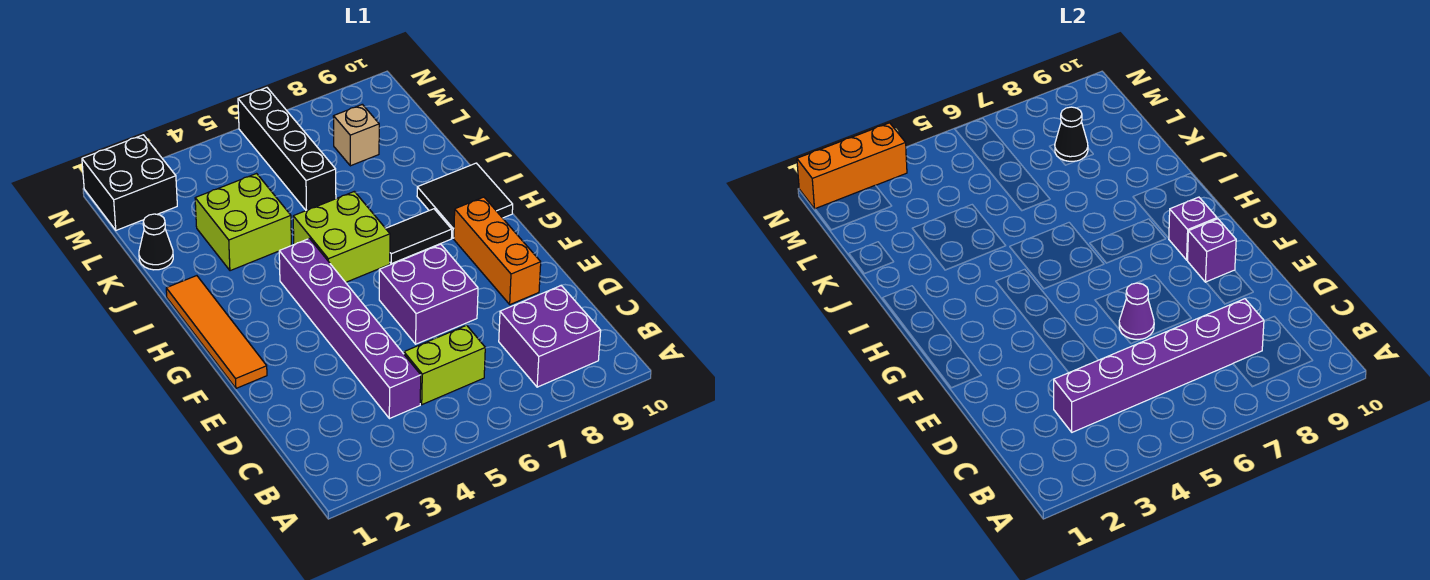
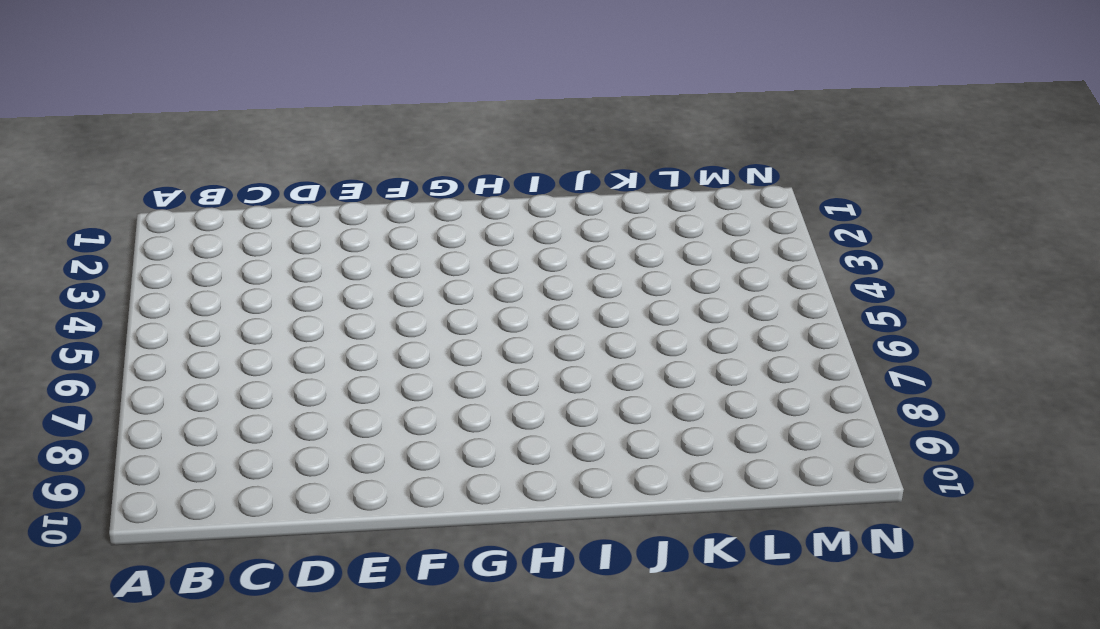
none -> purple brick B8:C9 level 1
none -> purple brick C4:H4 level 1
none -> lime brick C5:C6 level 1

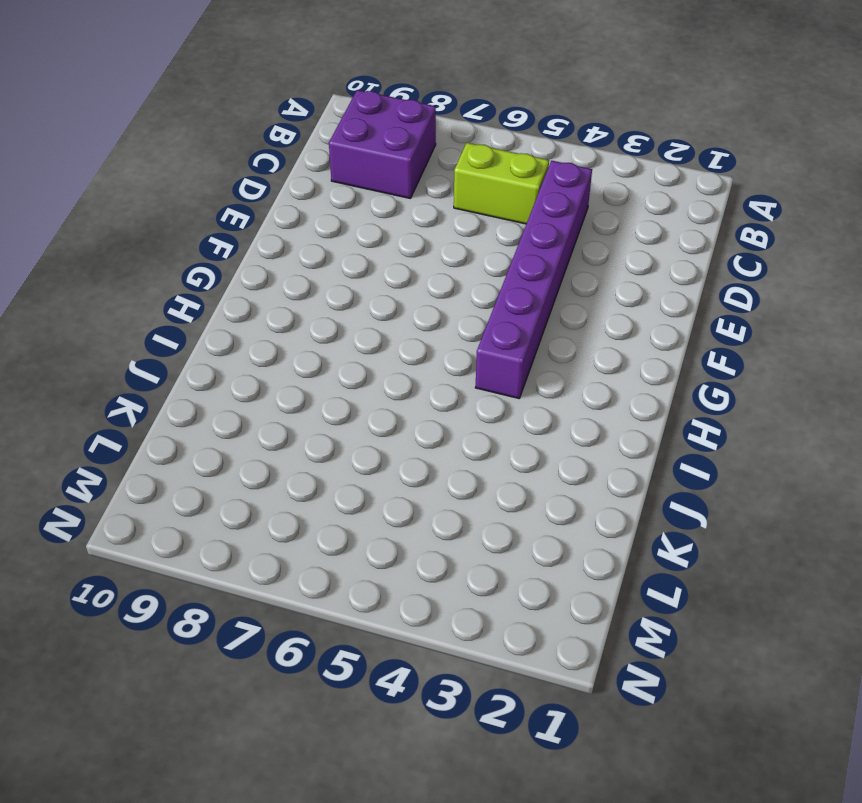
none -> purple brick E6:F7 level 1
none -> orange brick E9:G9 level 1
none -> orange tile F1:I1 level 1

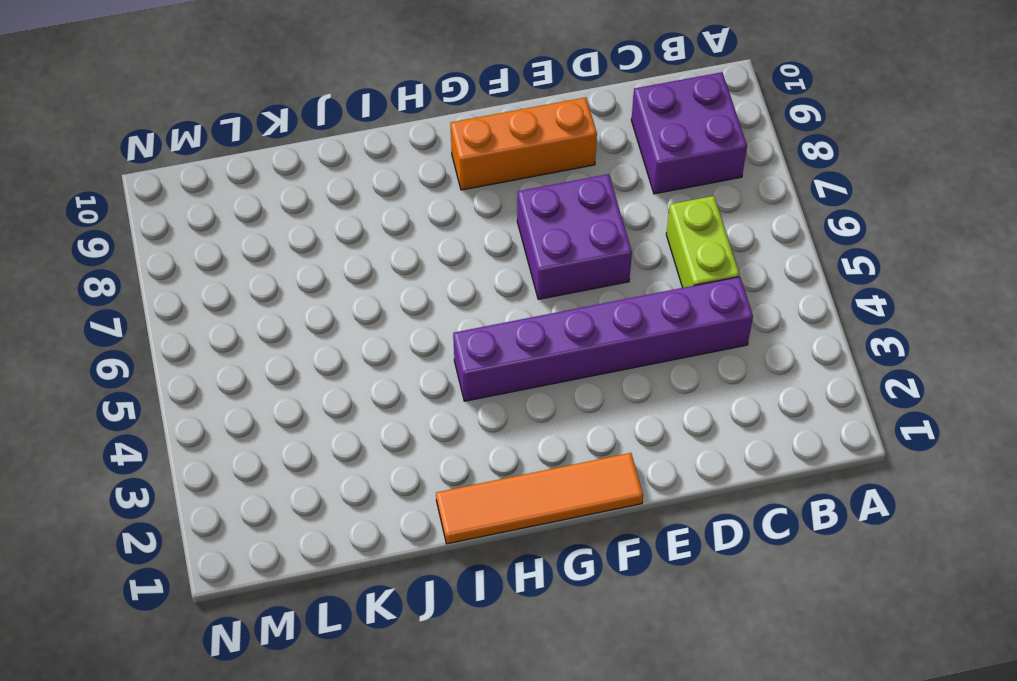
none -> lime brick H5:I6 level 1
none -> black tile H7:H8 level 1
none -> black tile H9:I10 level 1

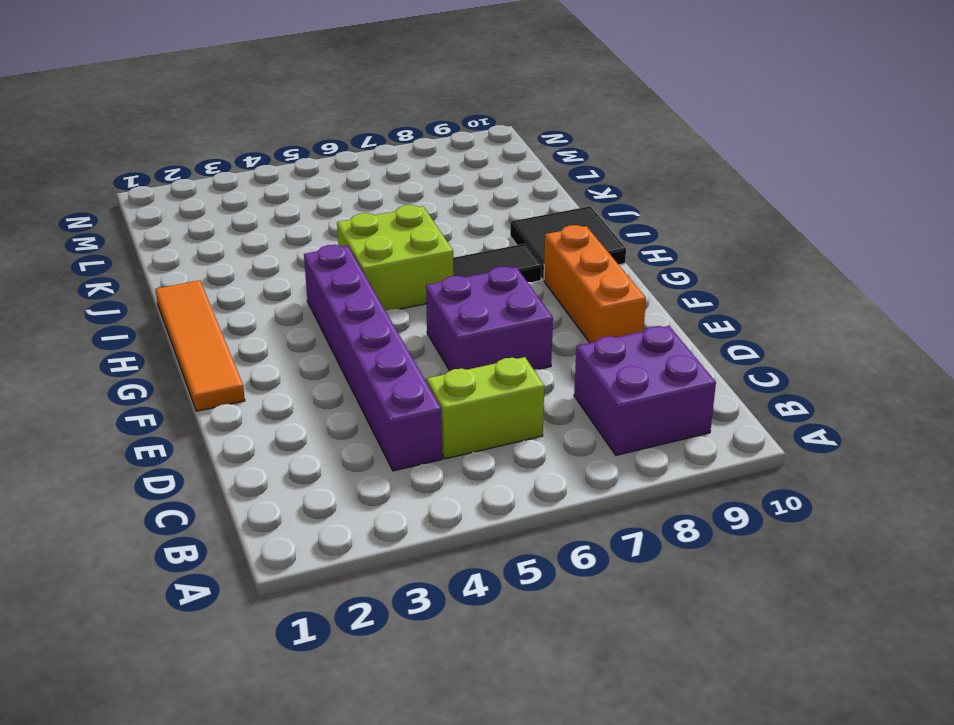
none -> lime brick J3:K4 level 1
none -> black cone K1 level 1
none -> black brick K6:N6 level 1

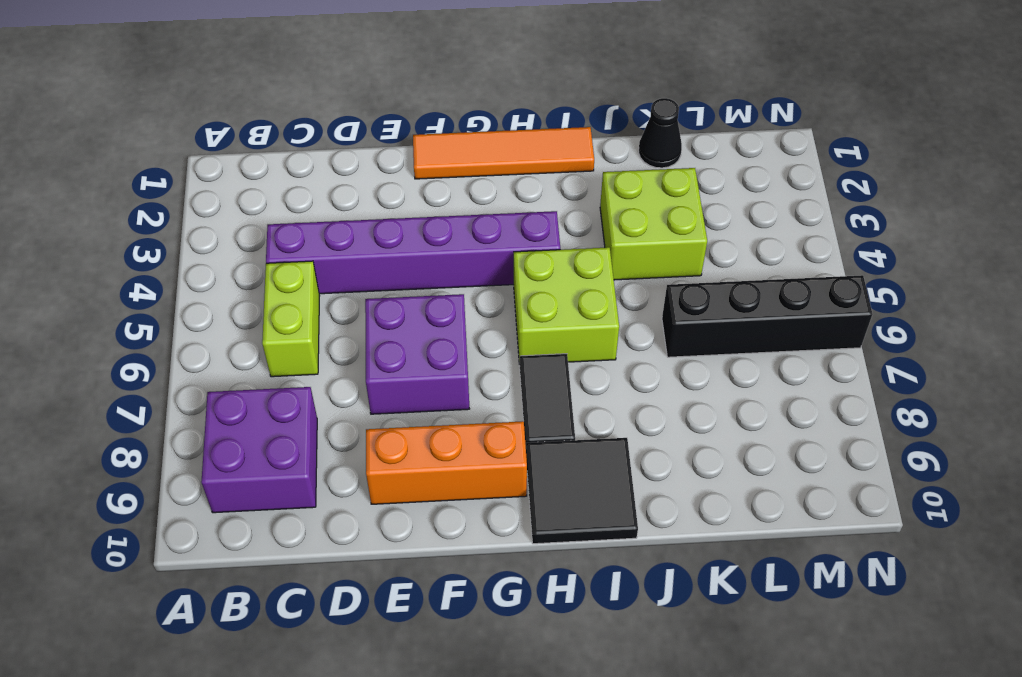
none -> tan brick L8 level 1
none -> black brick M1:N2 level 1
none -> purple brick C3:C8 level 2

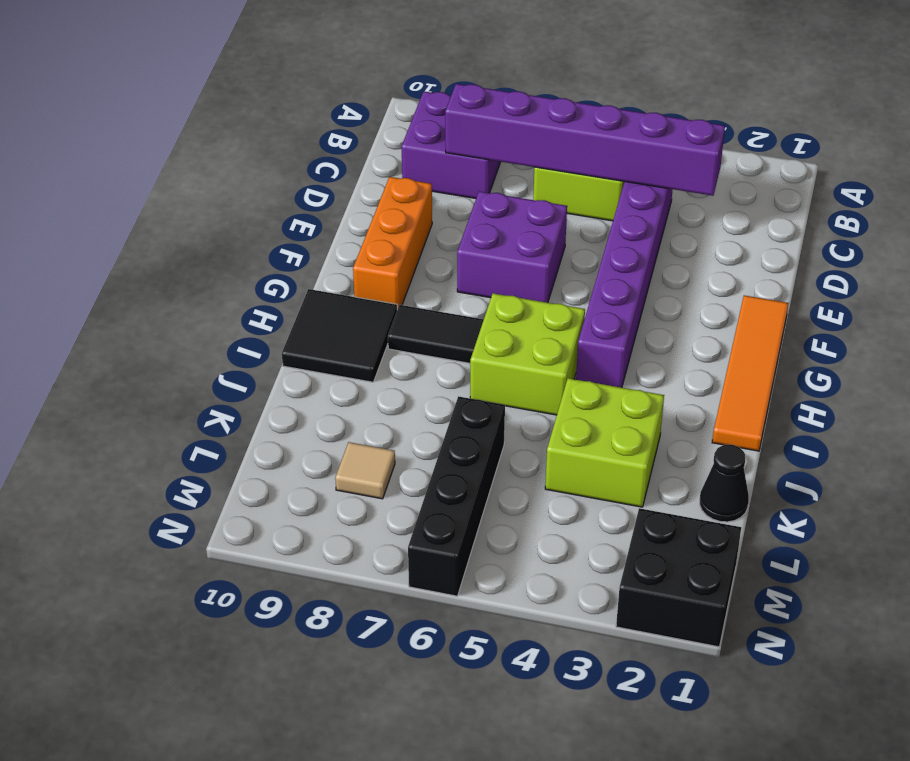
tan tile L8 level 1 -> tan brick L8 level 1
none -> purple cone E6 level 2
none -> purple brick F9 level 2
none -> purple brick G9 level 2

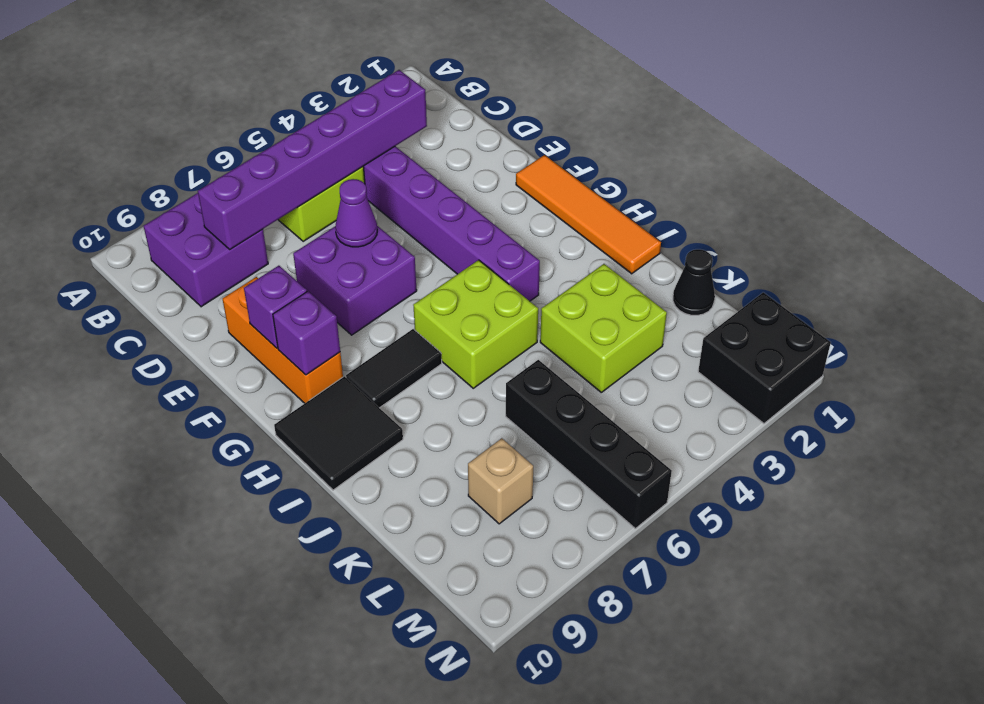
none -> black cone L8 level 2
none -> orange brick N1:N3 level 2

